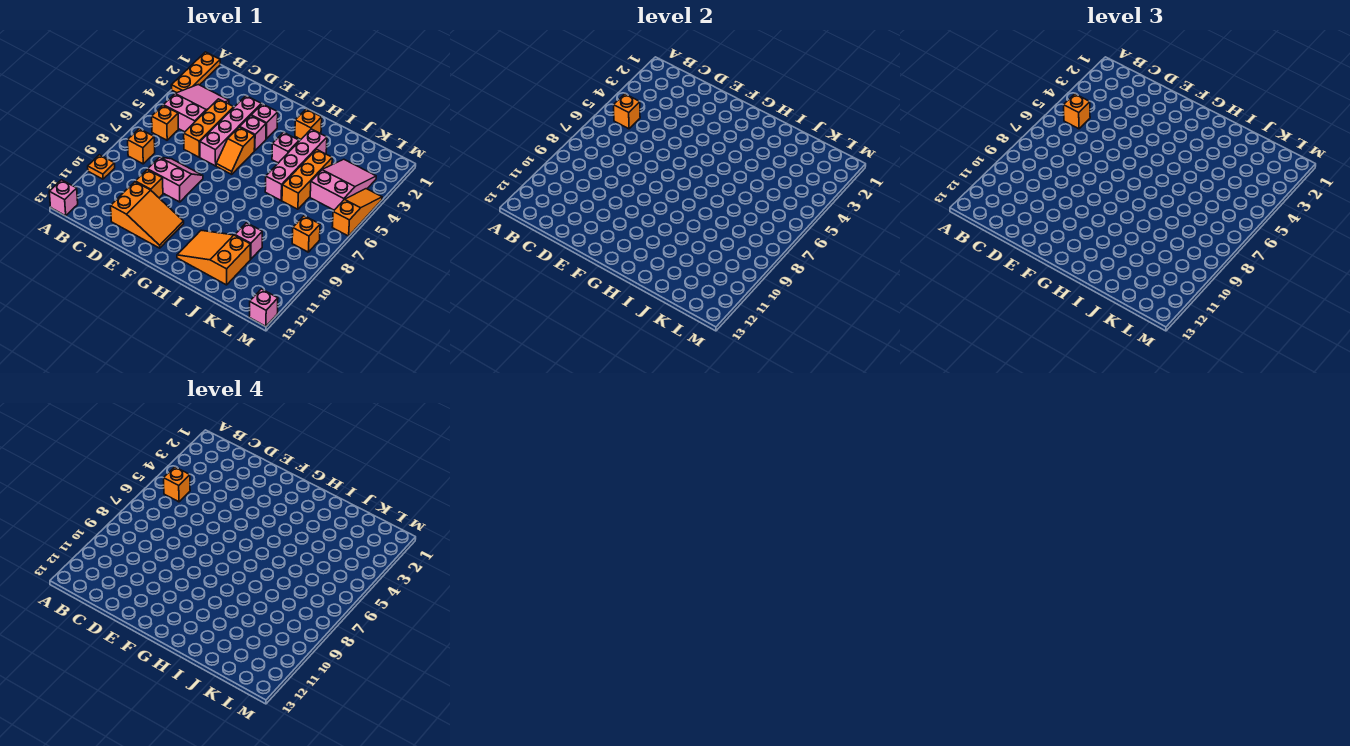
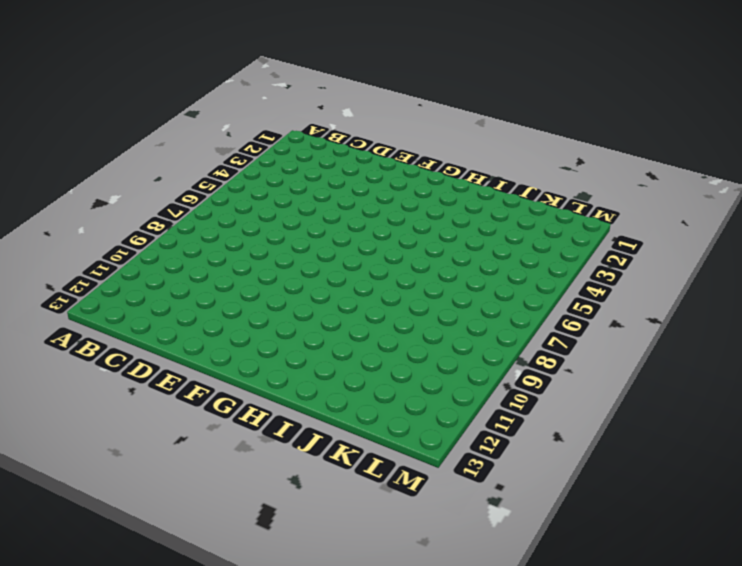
none -> orange plate A1:A3 level 1
none -> orange plate A10 level 1
none -> pink brick A13 level 1

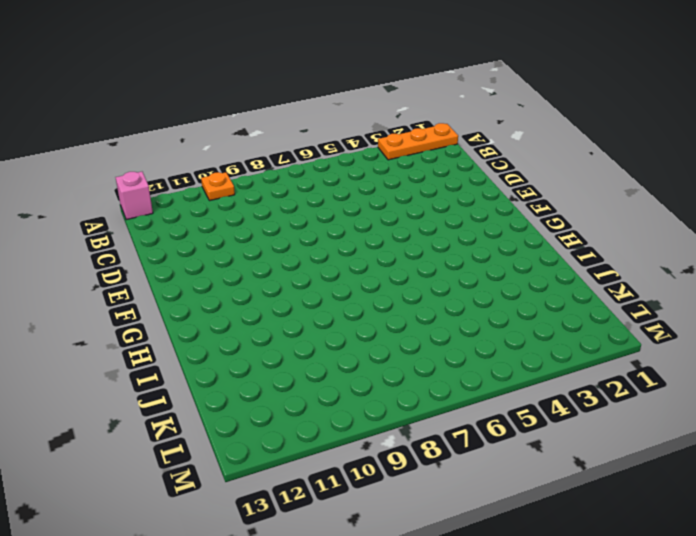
none -> pink slope B3:C5 level 1 top 5
none -> orange brick B6 level 1
none -> orange brick B8 level 1

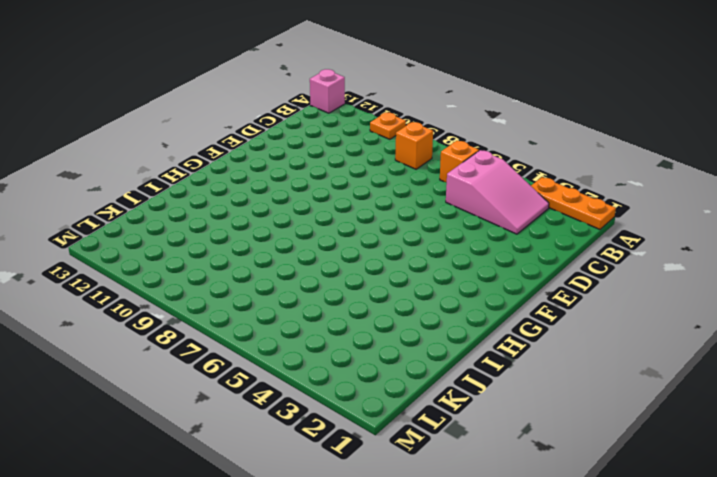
none -> orange brick D4:D6 level 1
none -> pink slope D8:E9 level 1 top 9
none -> orange brick D10 level 1

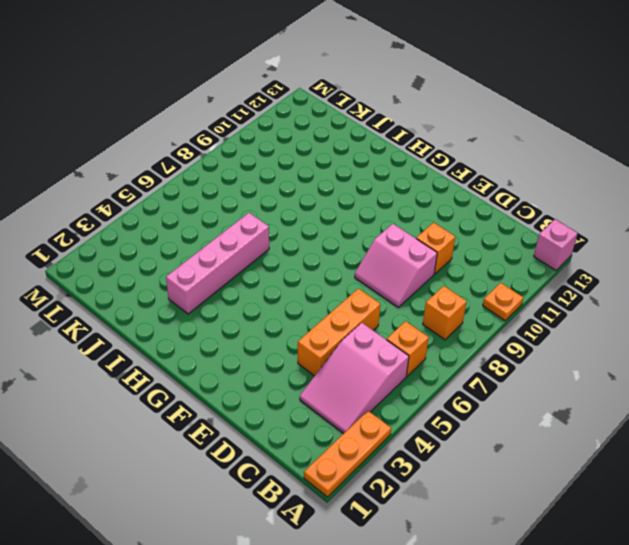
none -> orange slope D11:F12 level 1 top D
none -> pink brick E3:E6 level 1
none -> pink brick F3 level 1

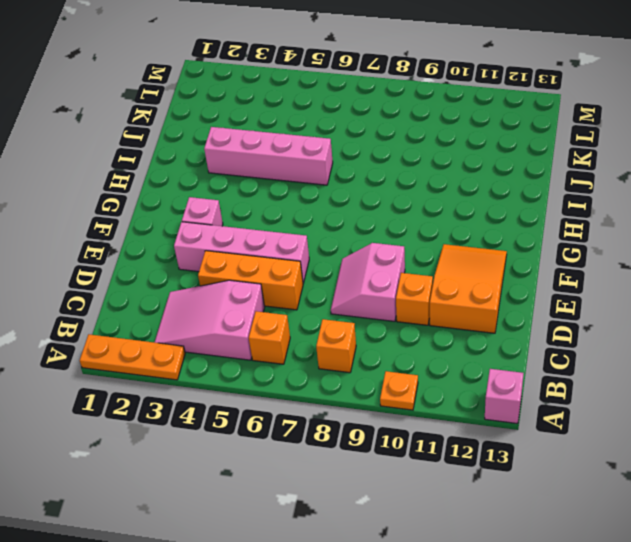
none -> pink brick F4 level 1
none -> orange slope F5:F6 level 1 top 5
none -> orange brick H2 level 1

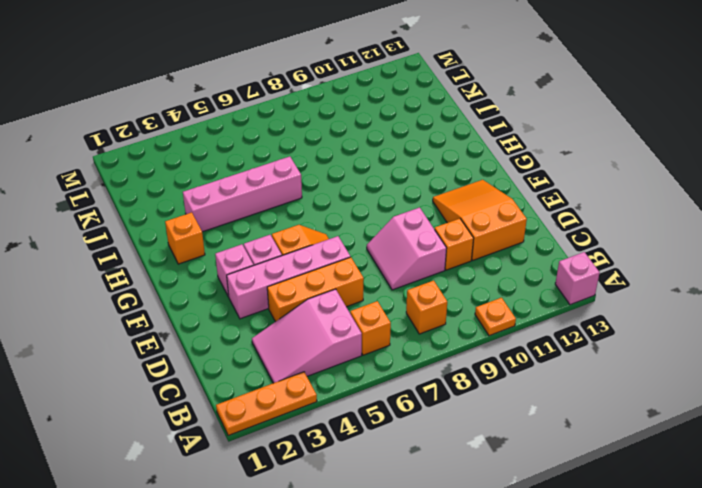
none -> pink brick H4 level 1
none -> orange slope H11:J12 level 1 top J
none -> orange brick J4:J6 level 1

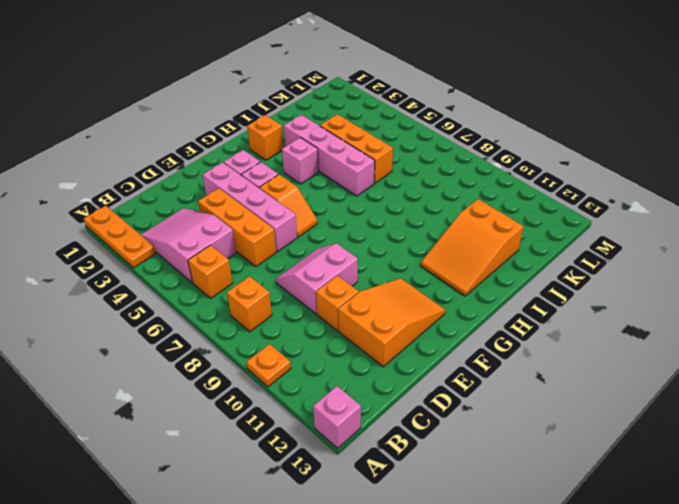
none -> pink brick J10 level 1
none -> pink slope K3:L5 level 1 top 5
none -> orange brick L8 level 1

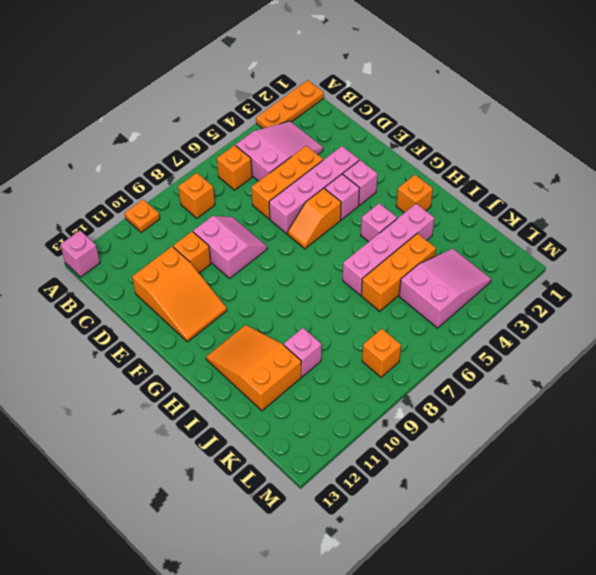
none -> orange slope M4:M6 level 1 top 6
none -> pink brick M13 level 1
none -> orange brick B5 level 2

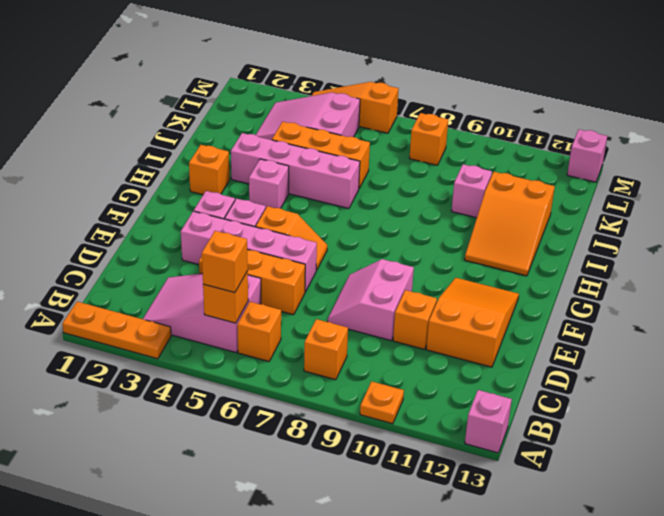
none -> orange brick B5 level 4

